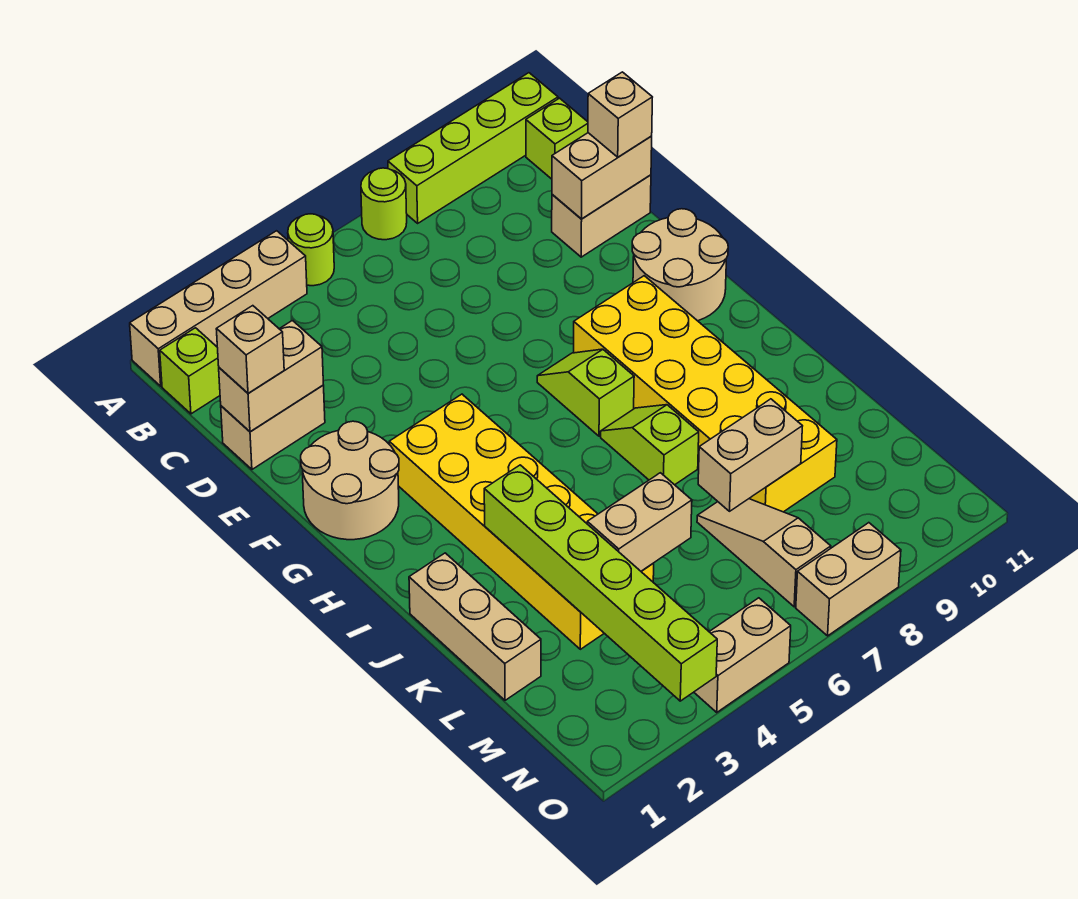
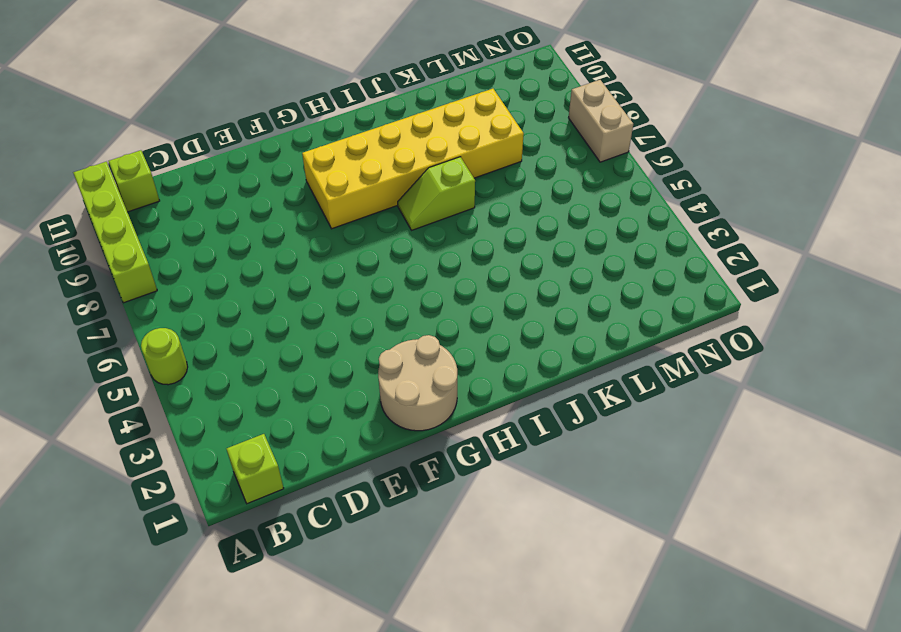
none -> tan brick A1:A4 level 1
none -> lime round brick A7 level 1
none -> tan brick D1:D2 level 1

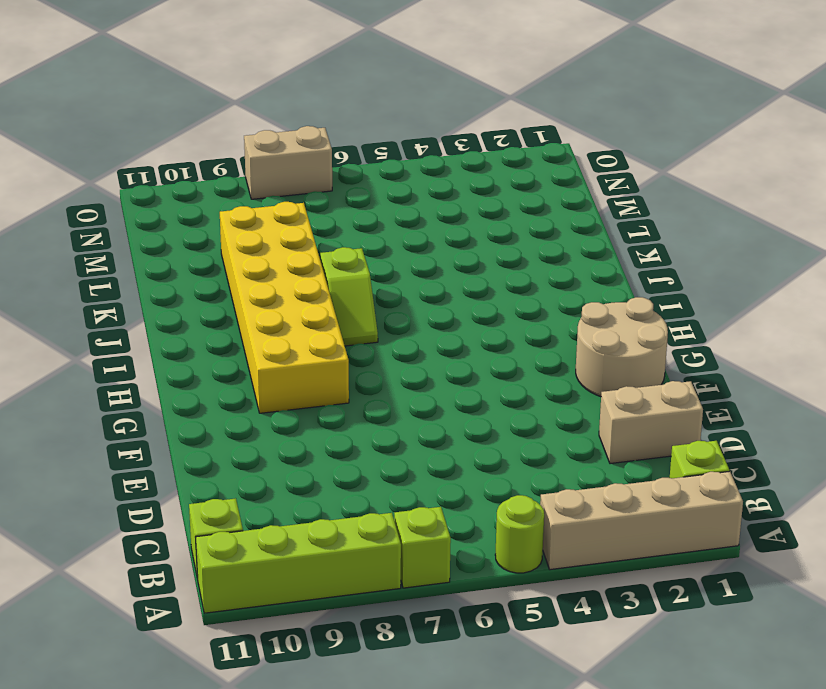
lime brick A7 level 1 -> lime round brick A7 level 1
none -> tan brick D10:D11 level 1
none -> tan round brick F10:G11 level 1
none -> yellow brick G3:L4 level 1

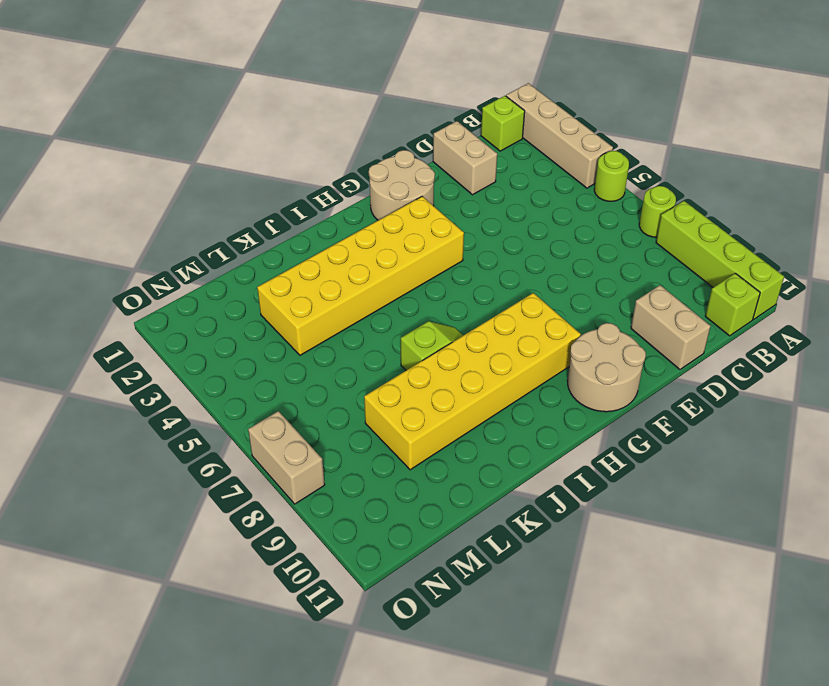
none -> lime slope G7:H7 level 1 top H
none -> tan brick J1:L1 level 1
none -> tan slope L7:N7 level 1 top N

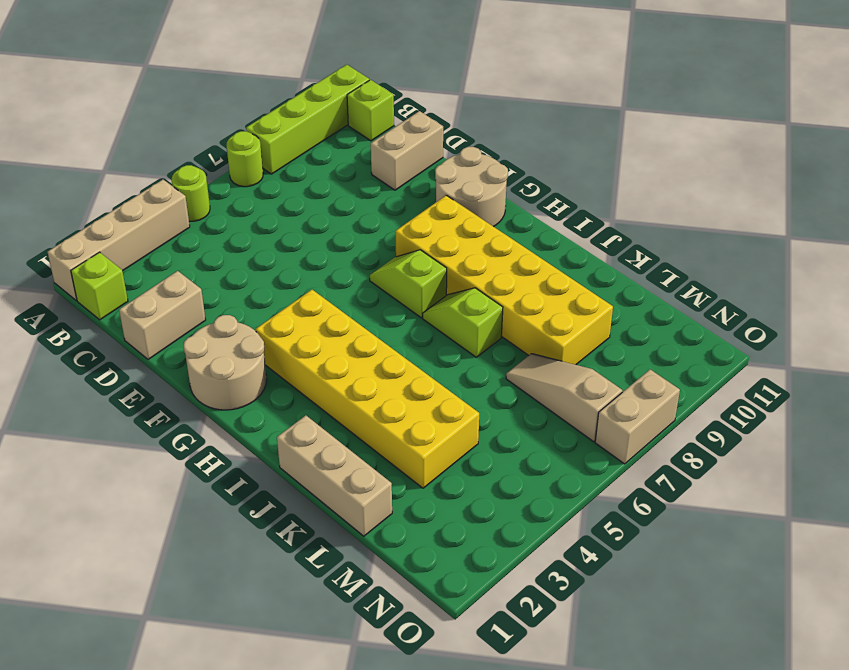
none -> tan brick O4:O5 level 1
none -> tan brick D1:D2 level 2
none -> tan brick D10:D11 level 2

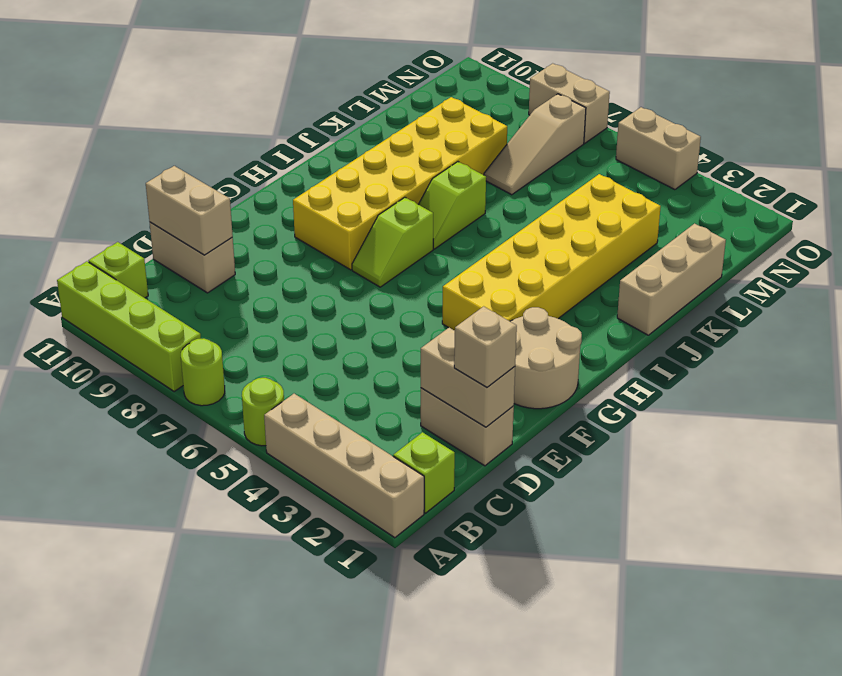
none -> tan round brick F10:G11 level 1
none -> lime brick J3:O3 level 2
none -> tan brick L4:L5 level 2

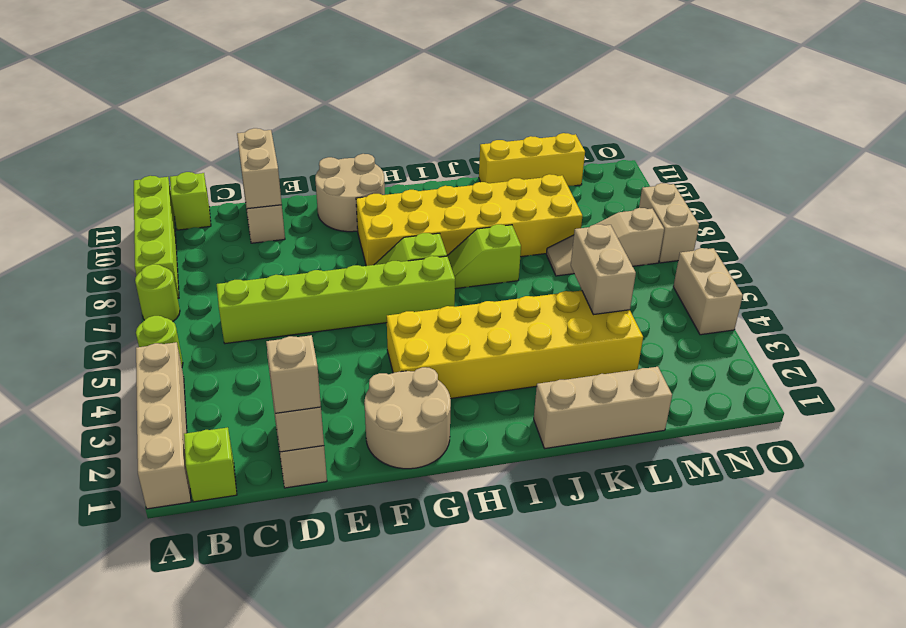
lime brick C6:H6 level 1 -> lime brick J3:O3 level 2
yellow brick K11:M11 level 1 -> none
none -> tan brick L7:L8 level 2
none -> tan brick D11 level 3

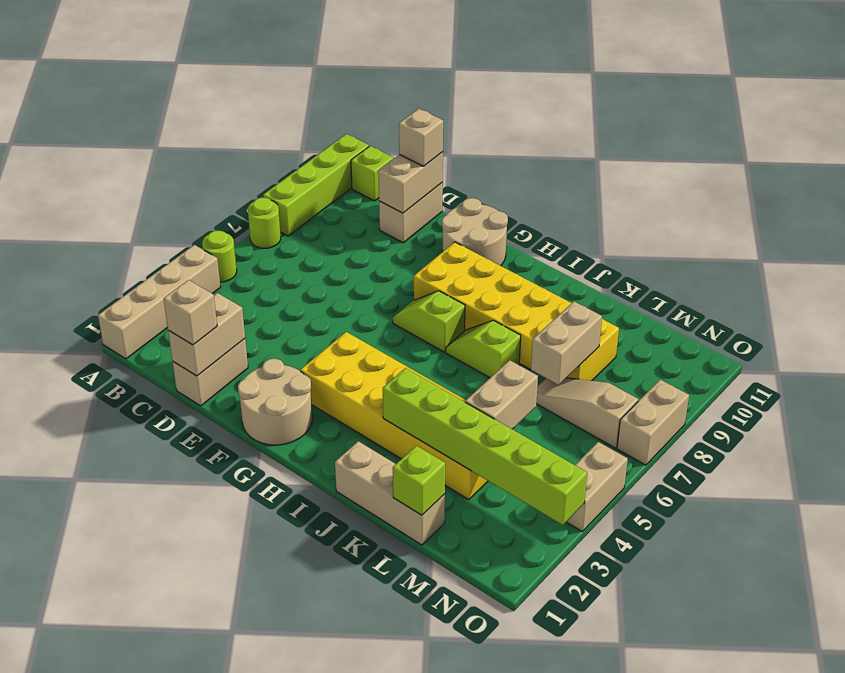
lime brick L1 level 2 -> lime brick B1 level 1

